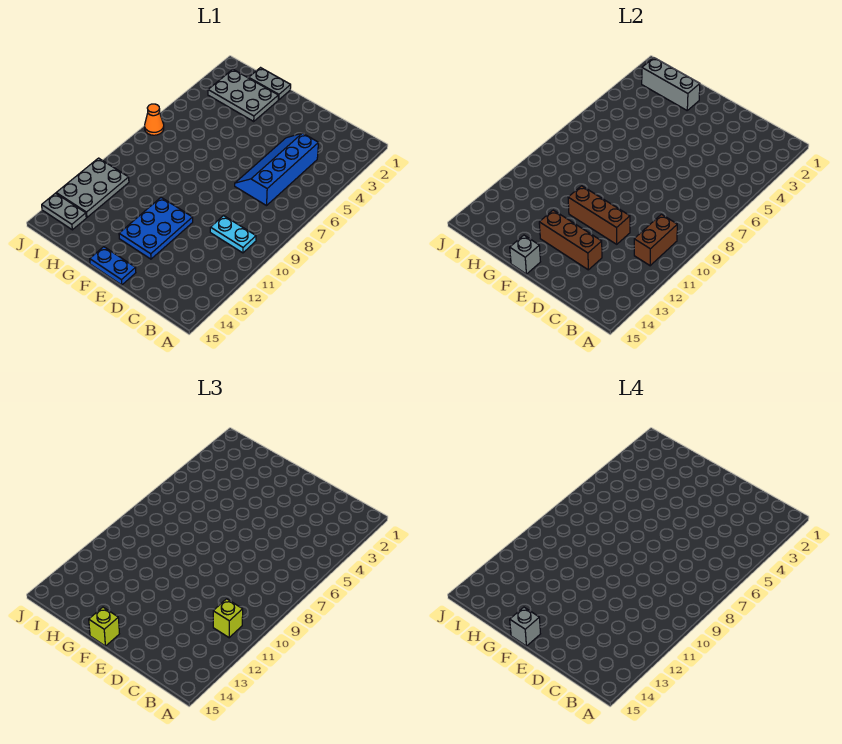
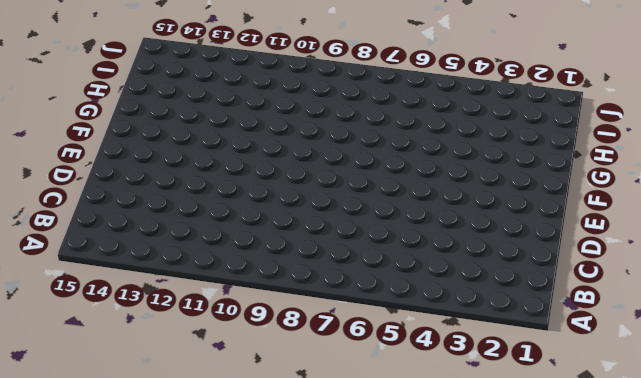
none -> cyan plate B10:C10 level 1
none -> blue slope C4:D7 level 1 top C
none -> blue plate E11:F13 level 1

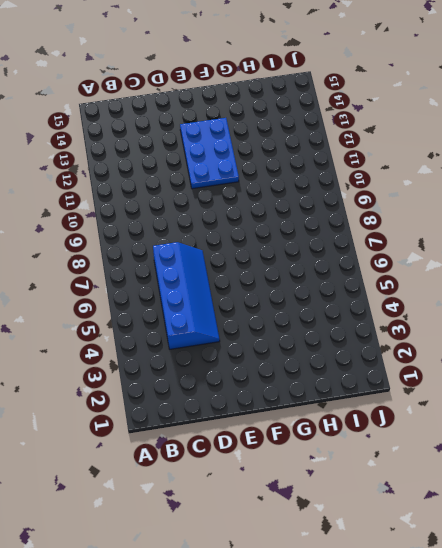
none -> cyan plate B10:C10 level 1
none -> blue plate E15:F15 level 1
none -> grey plate G1:H1 level 1

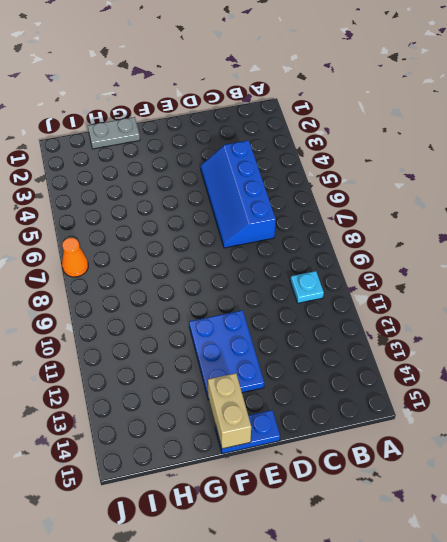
cyan plate B10 level 1 -> cyan plate B10:C10 level 1
tan brick F14:F15 level 2 -> grey brick F15 level 2
none -> grey plate G2:I3 level 1
none -> grey plate I11:J13 level 1
none -> grey plate I14:J14 level 1

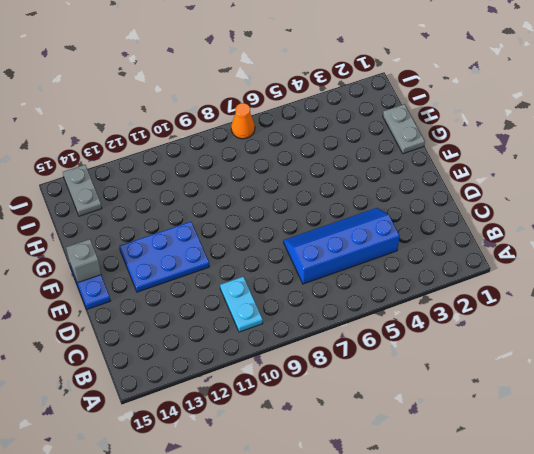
none -> grey plate G2:I3 level 1
none -> grey plate I11:J13 level 1
none -> brown brick B10:B11 level 2

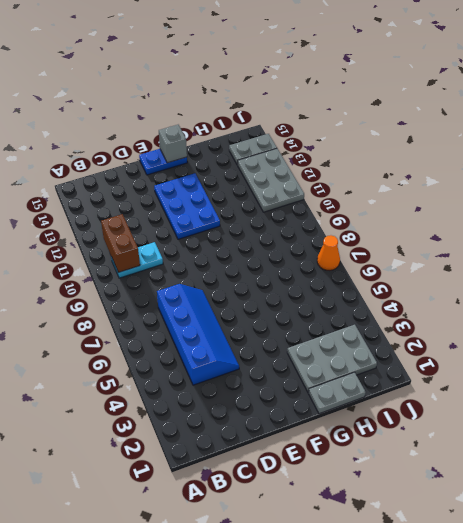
none -> brown brick D11:F11 level 2
none -> brown brick D13:F13 level 2
none -> grey brick G2:I2 level 2

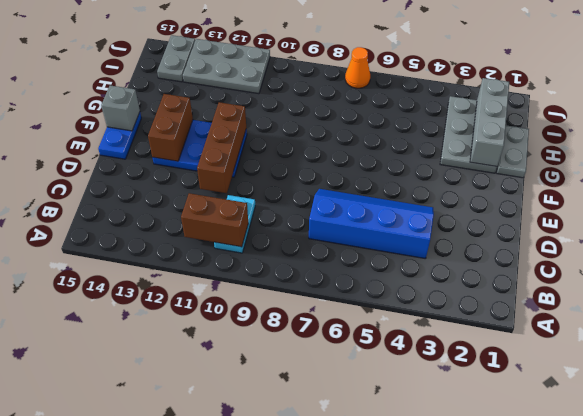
brown brick E13:F13 level 2 -> brown brick D13:F13 level 2
none -> lime brick B11 level 3
none -> lime brick F15 level 3
none -> grey brick F15 level 4

